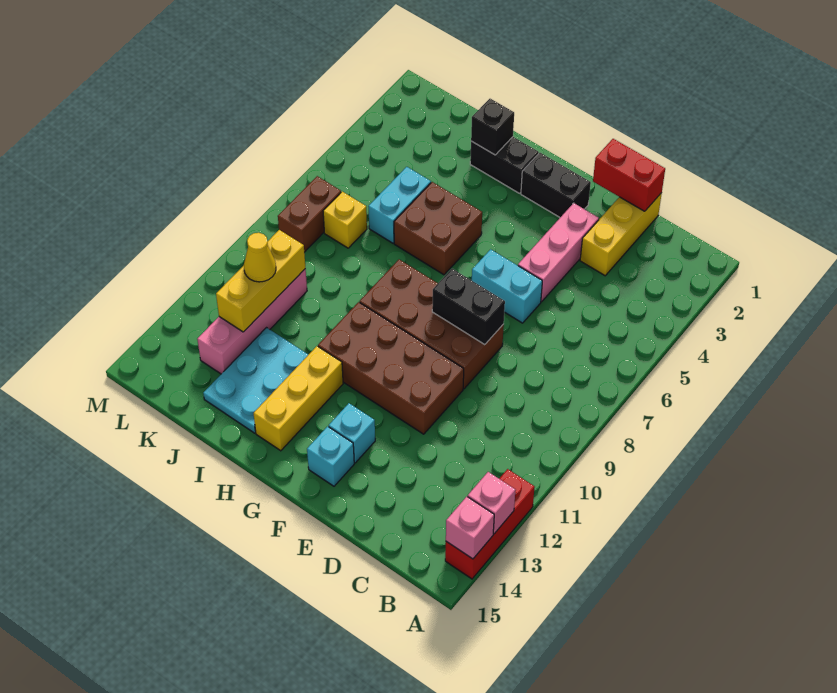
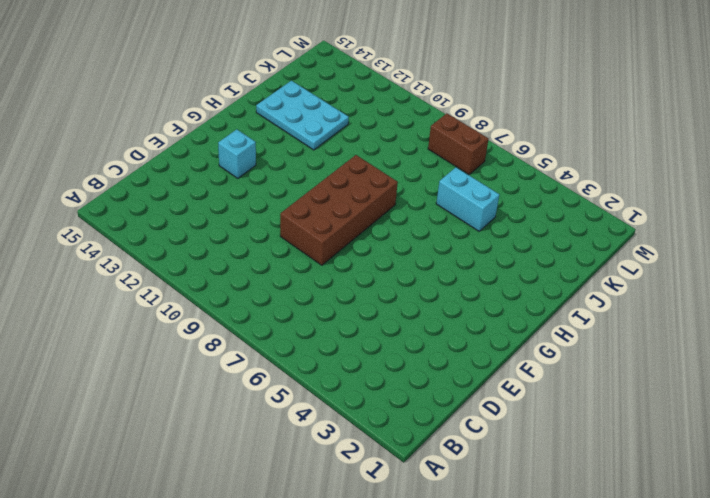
none -> red brick A12:A14 level 1
none -> yellow brick D1:D3 level 1
none -> pink brick E3:E5 level 1

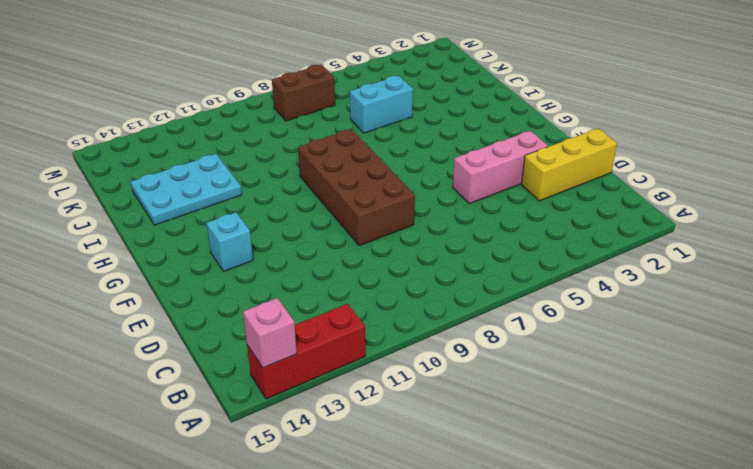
none -> cyan brick E6:F6 level 1
none -> brown brick E10:H11 level 1
none -> black brick F2:G2 level 1

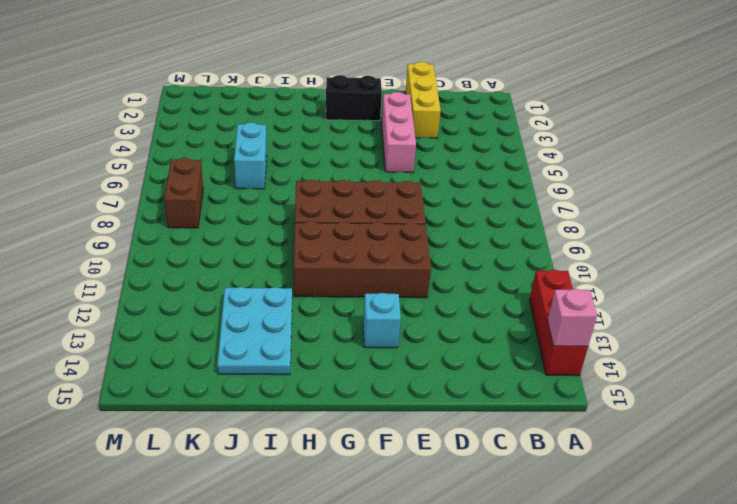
none -> cyan brick E6:F6 level 1
none -> cyan brick F14 level 1
none -> black brick H2:I2 level 1

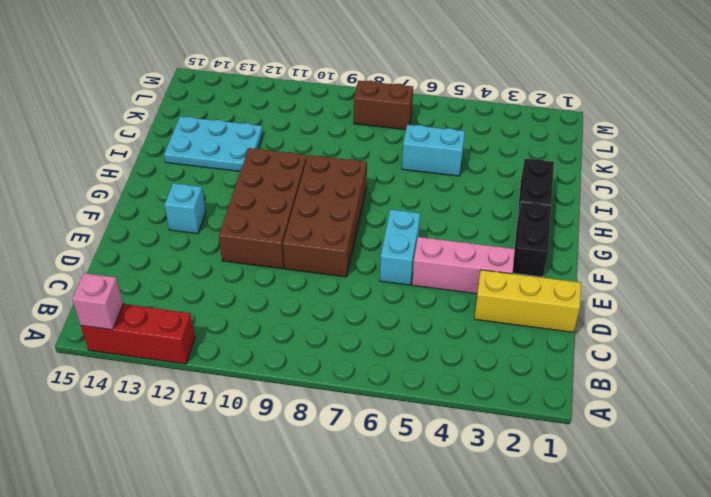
none -> cyan brick F14 level 1
none -> brown brick H5:I6 level 1
none -> yellow brick H12:H14 level 1

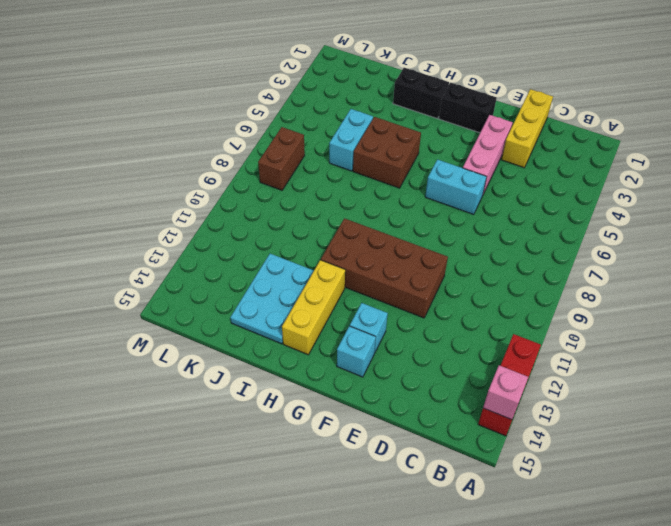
none -> brown brick E8:H9 level 1
none -> yellow brick K7 level 1
none -> pink brick K10:K13 level 1

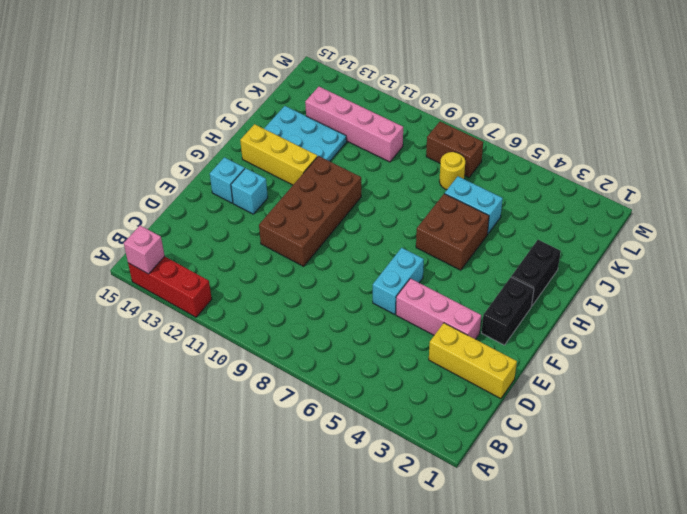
yellow round brick K7 level 1 -> yellow brick K7 level 1
none -> brown brick E8:H9 level 1
none -> pink brick A13 level 2
none -> red brick D1:E1 level 2

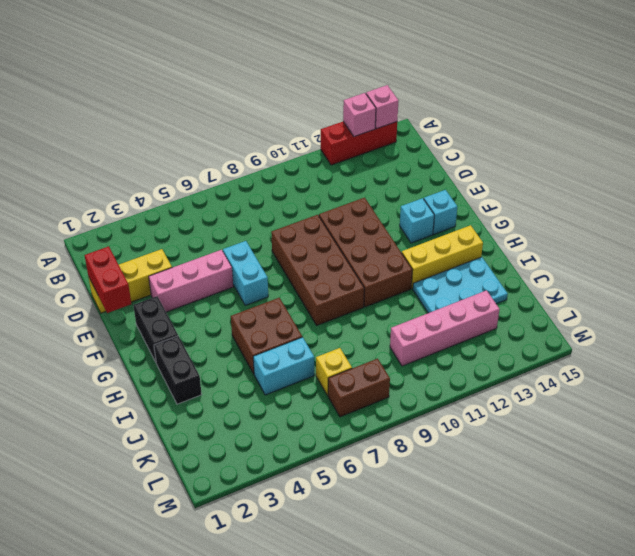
none -> black brick E8:F8 level 2
none -> black brick I2 level 2
none -> yellow brick K10:K12 level 2

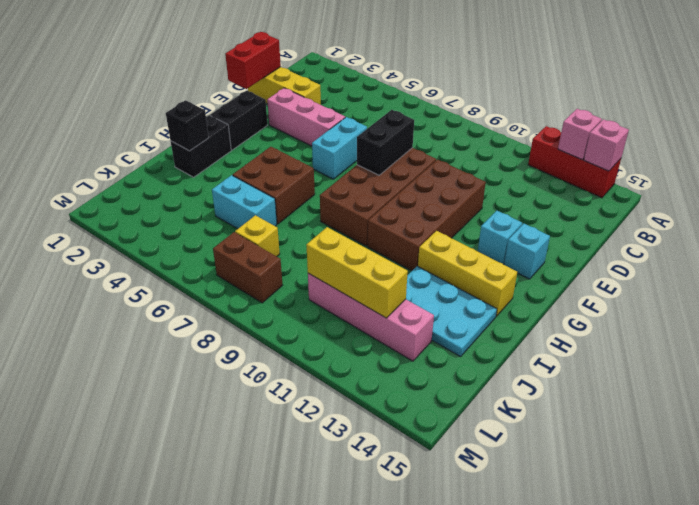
none -> yellow cone K11 level 3

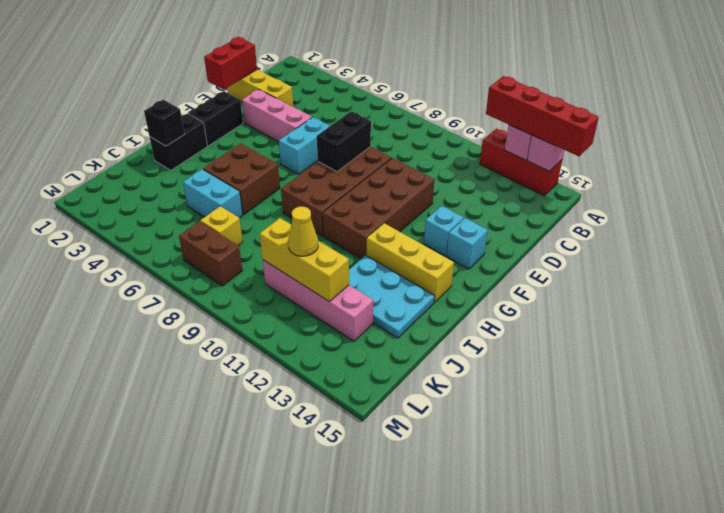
red brick A12:A15 level 3 -> none

